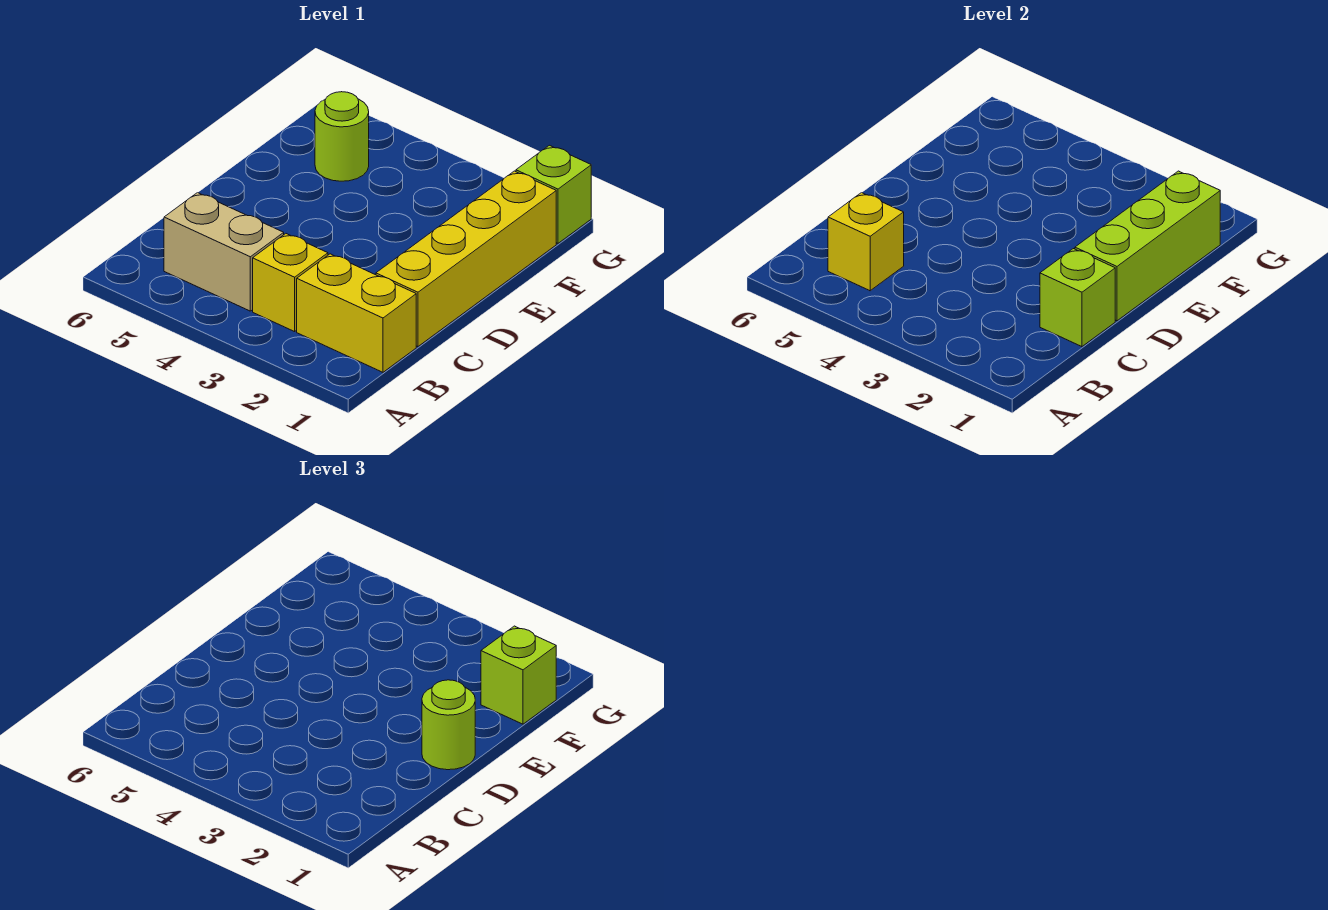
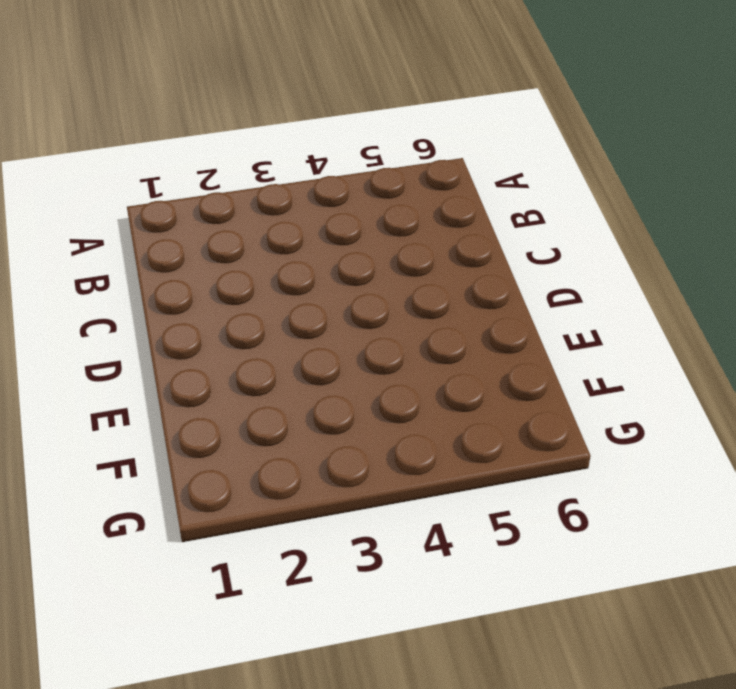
none -> yellow brick B1:B2 level 1
none -> yellow brick B3 level 1

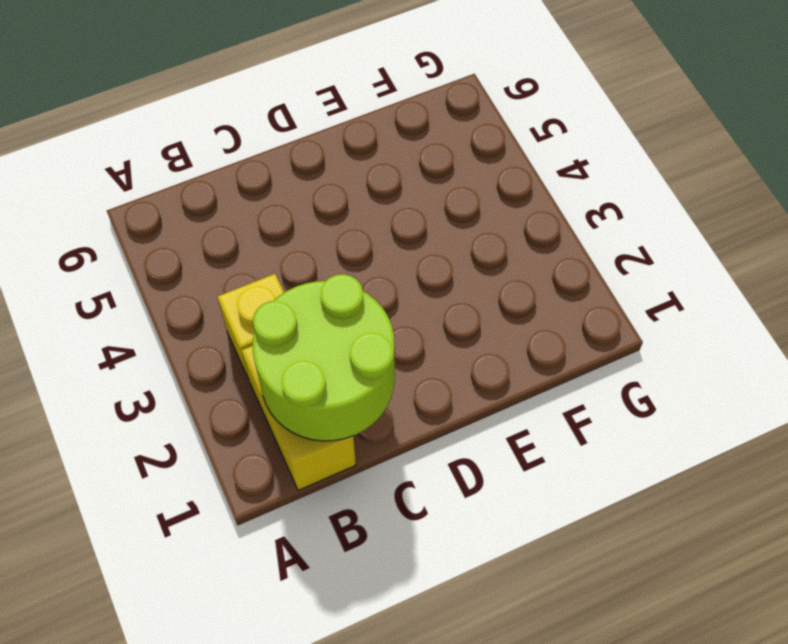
lime round brick B1:C2 level 2 -> lime brick C1 level 2
none -> tan brick B4:B5 level 1
none -> yellow brick C1:F1 level 1

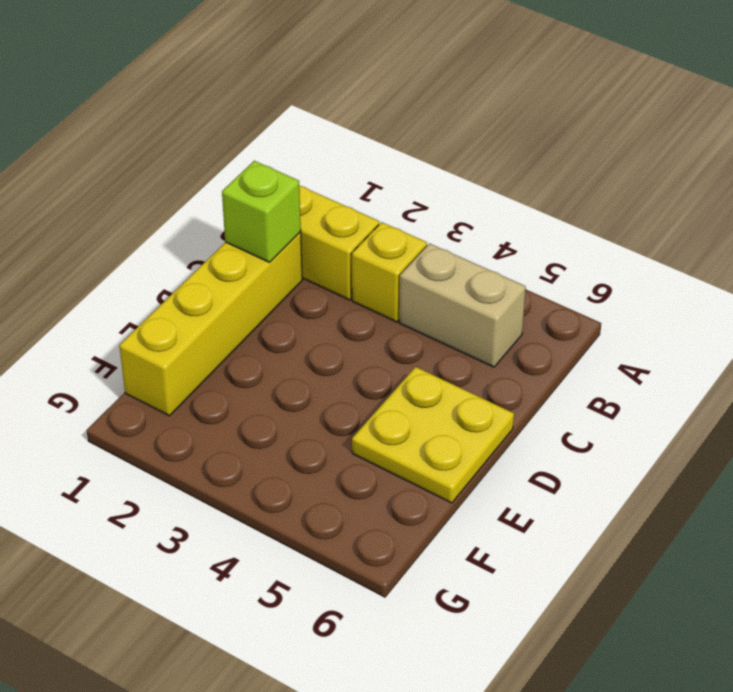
yellow plate D5:E6 level 1 -> none
none -> lime round brick F5 level 1
none -> lime brick G1 level 1

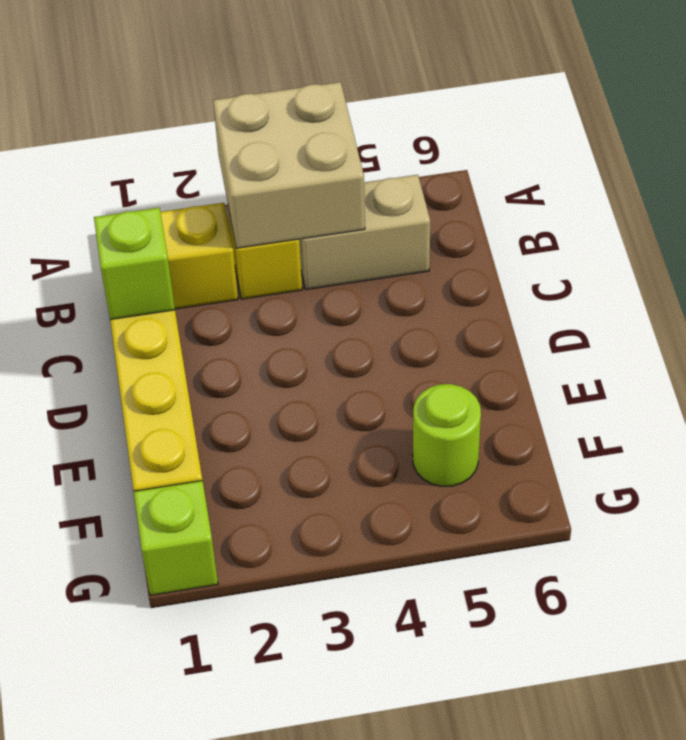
tan brick A3:B4 level 2 -> none
none -> yellow brick B5 level 2
none -> lime brick D1:F1 level 2

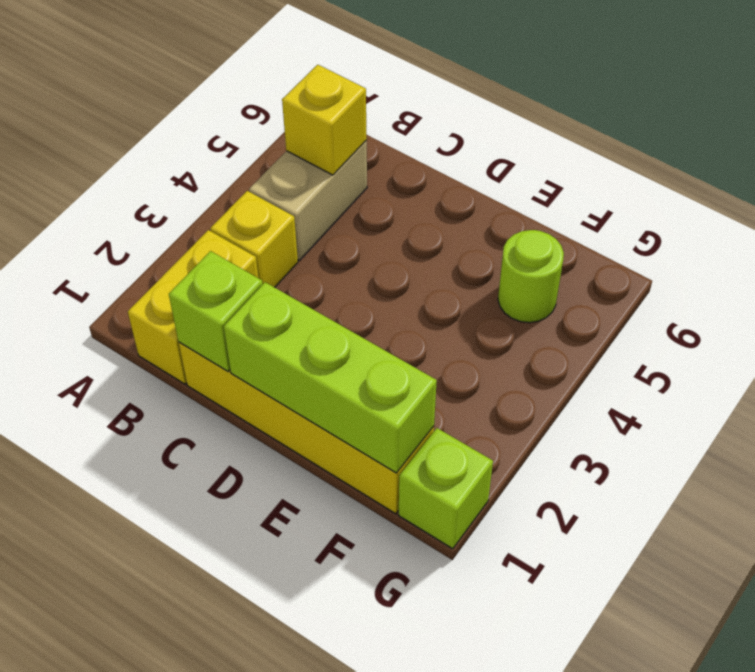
none -> lime round brick D1 level 3
none -> lime brick F1 level 3

